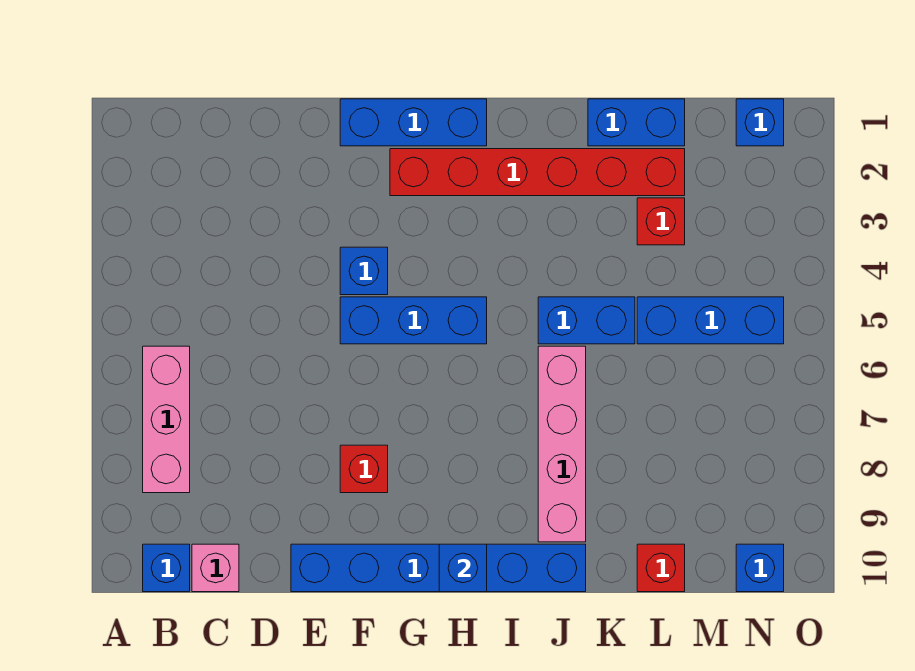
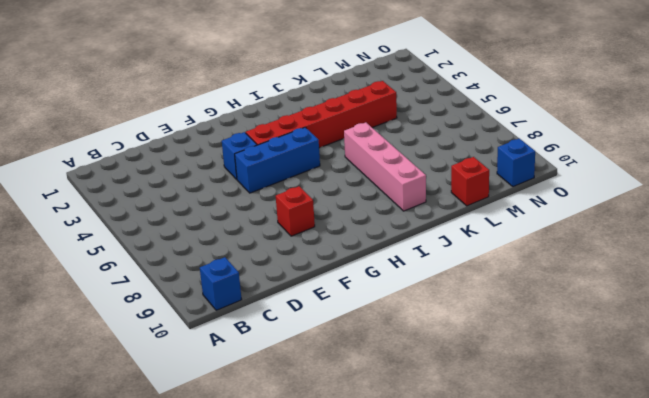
red brick G4:L4 level 1 -> red brick G2:L2 level 1
none -> pink brick B6:B8 level 1
none -> pink brick C10 level 1
none -> blue brick E10:J10 level 1

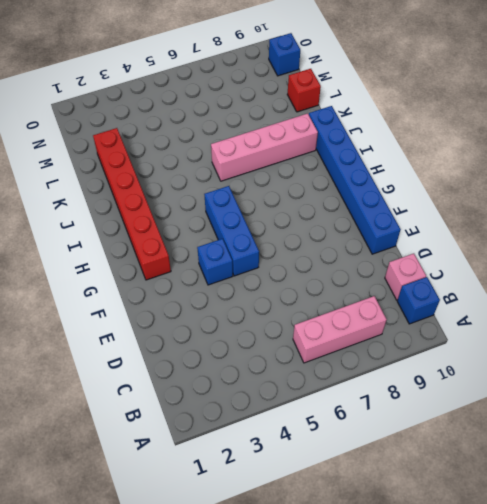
none -> blue brick F1:H1 level 1
none -> red brick F8 level 1
none -> blue brick J5:K5 level 1

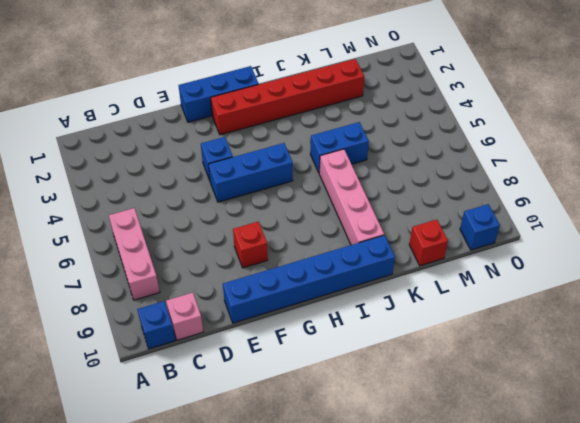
none -> blue brick K1:L1 level 1
none -> red brick L3 level 1
none -> blue brick L5:N5 level 1

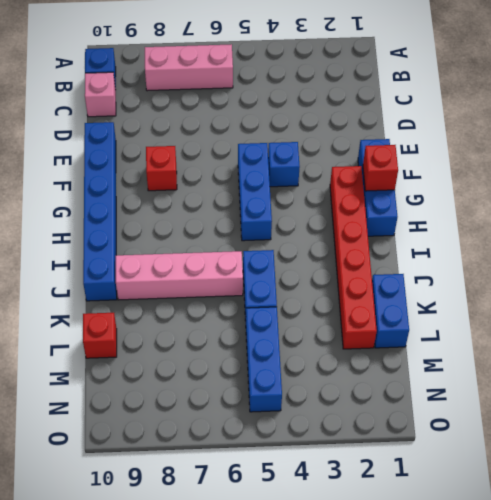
red brick G1 level 2 -> red brick L3 level 1
none -> blue brick N1 level 1
none -> blue brick N10 level 1
none -> blue brick H10 level 2

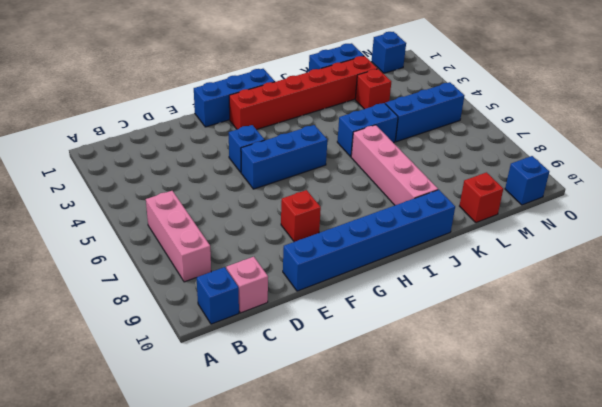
none -> blue brick H10 level 2

